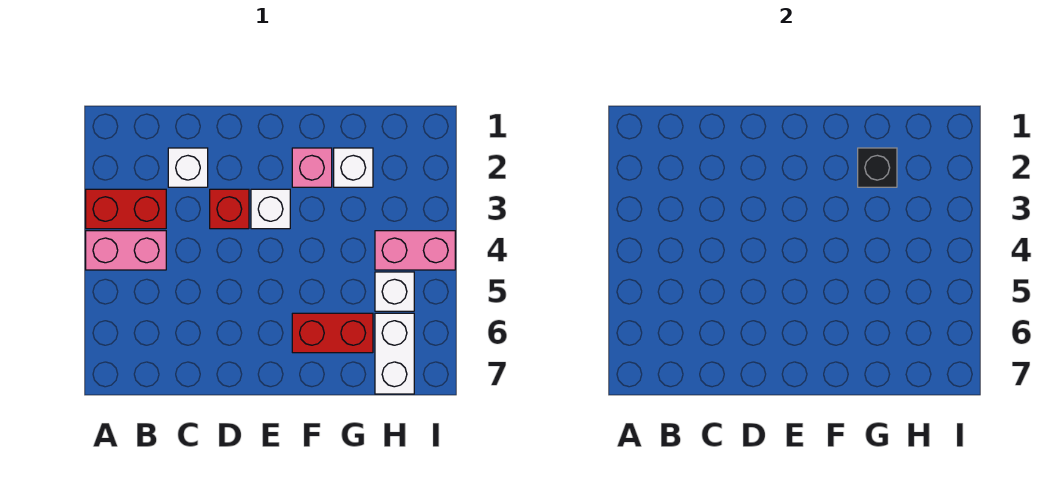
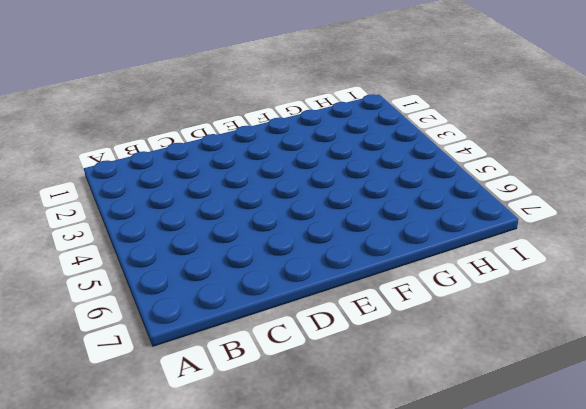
none -> red brick A3:B3 level 1
none -> pink brick A4:B4 level 1
none -> white brick C2 level 1

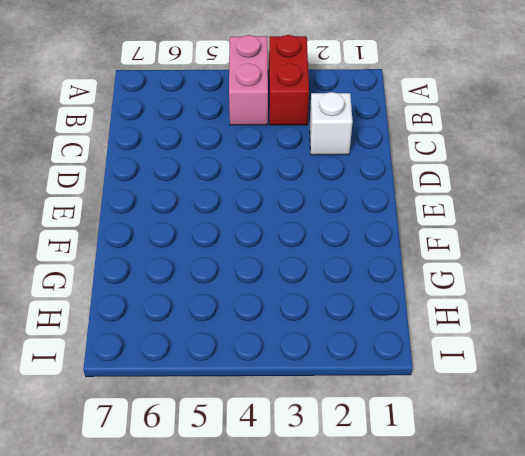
none -> red brick D3 level 1
none -> white brick E3 level 1
none -> pink brick F2 level 1

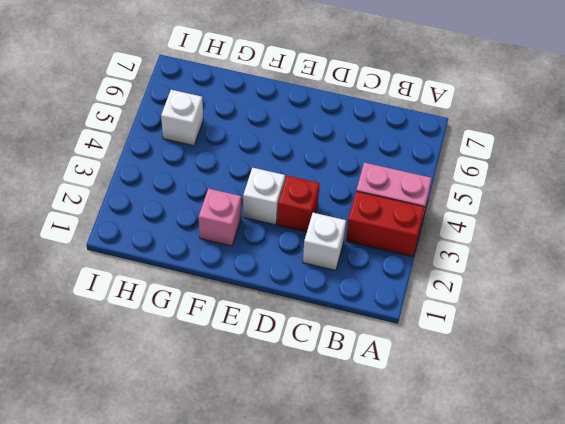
none -> red brick F6:G6 level 1
none -> white brick G2 level 1
none -> pink brick H4:I4 level 1

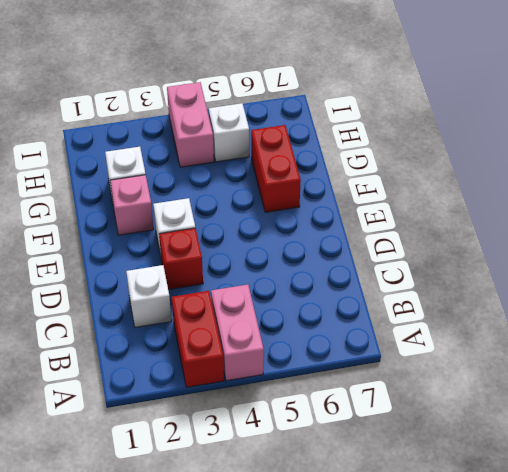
none -> white brick H6:H7 level 1
none -> black brick G2 level 2

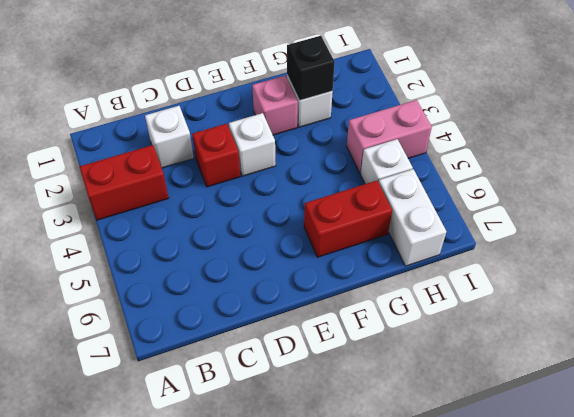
none -> pink brick A4:B4 level 1

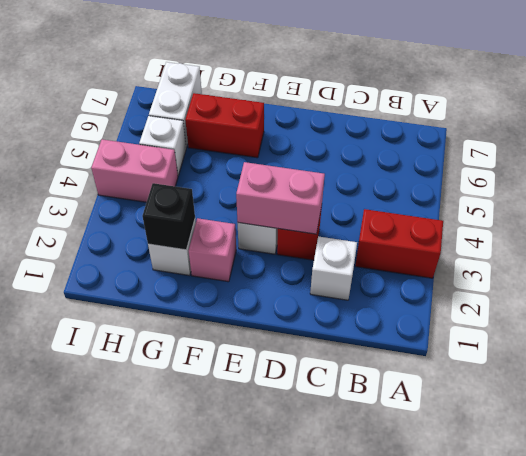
pink brick D3:E3 level 2 -> pink brick A4:B4 level 1

